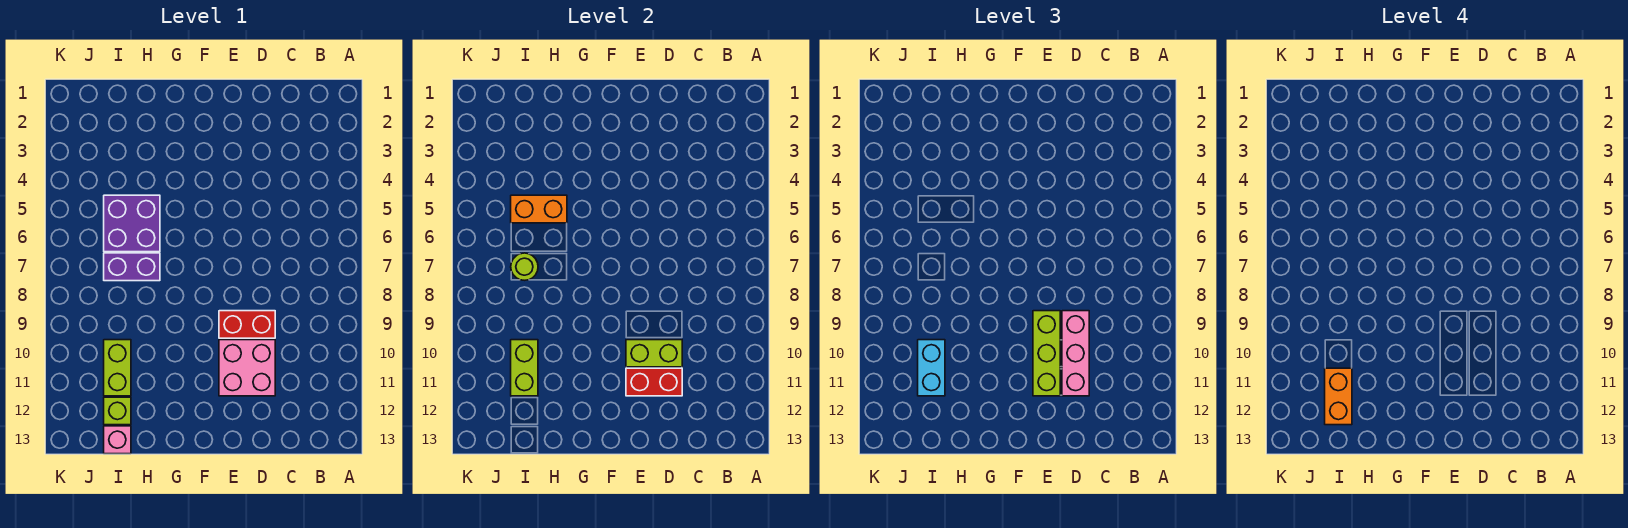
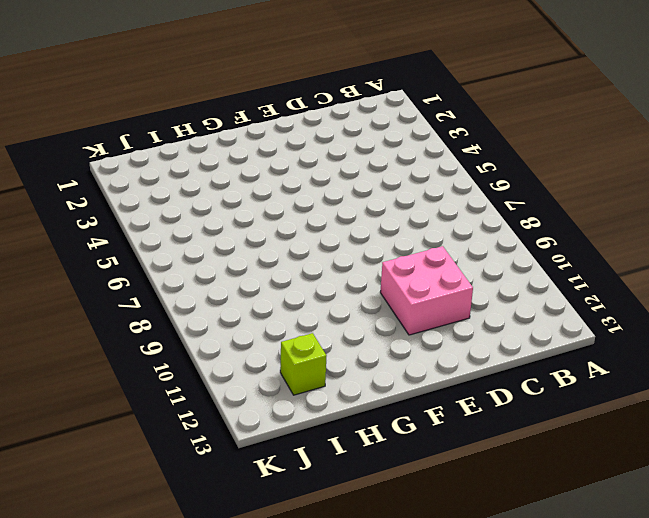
none -> red brick D9:E9 level 1
none -> purple brick H5:I6 level 1
none -> purple brick H7:I7 level 1

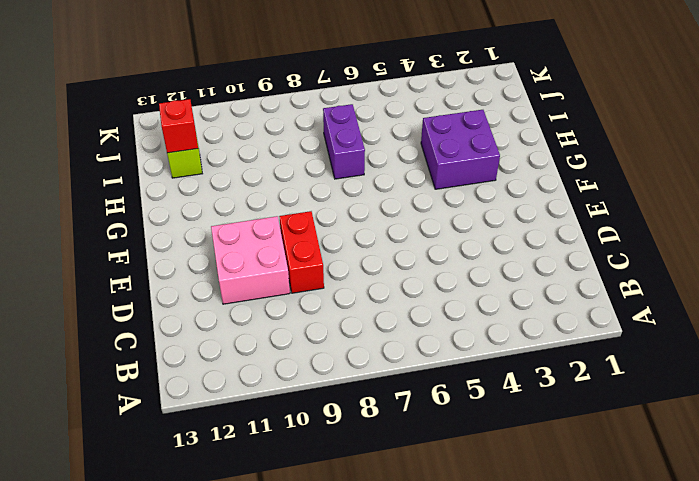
purple brick G3:H4 level 1 -> purple brick H5:I6 level 1
red brick I12 level 2 -> none
none -> lime brick I10:I11 level 1
none -> pink brick I13 level 1
none -> lime brick D10:E10 level 2

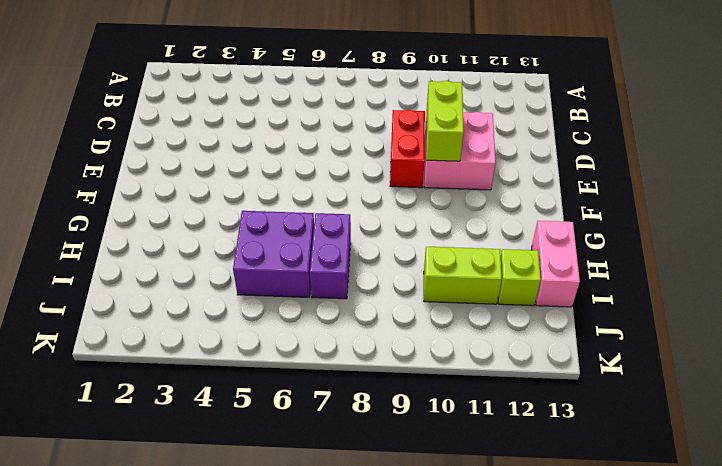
pink brick H13:I13 level 1 -> pink brick I13 level 1
none -> red brick D11:E11 level 2
none -> orange brick H5:I5 level 2
none -> lime round brick I7 level 2

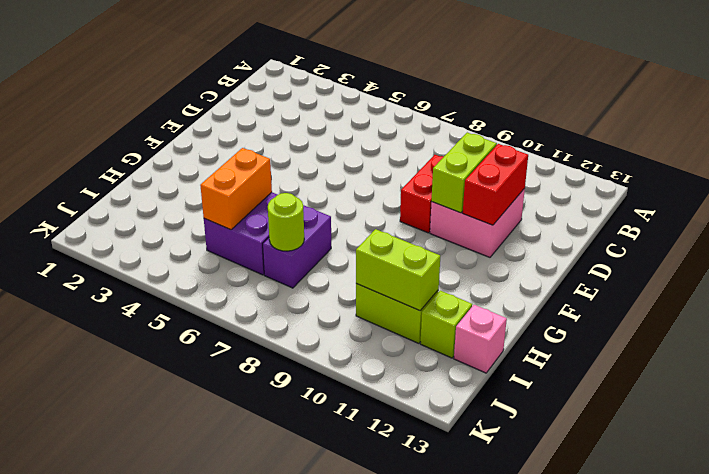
none -> pink brick D9:D11 level 3
none -> lime brick E9:E11 level 3
none -> cyan brick I10:I11 level 3

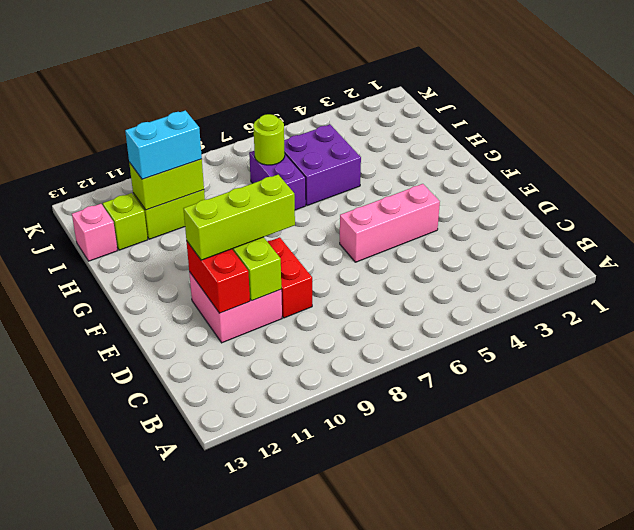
pink brick E4:E6 level 1 -> pink brick D9:D11 level 3
none -> orange brick H5:I5 level 2
none -> orange brick I11:I12 level 4

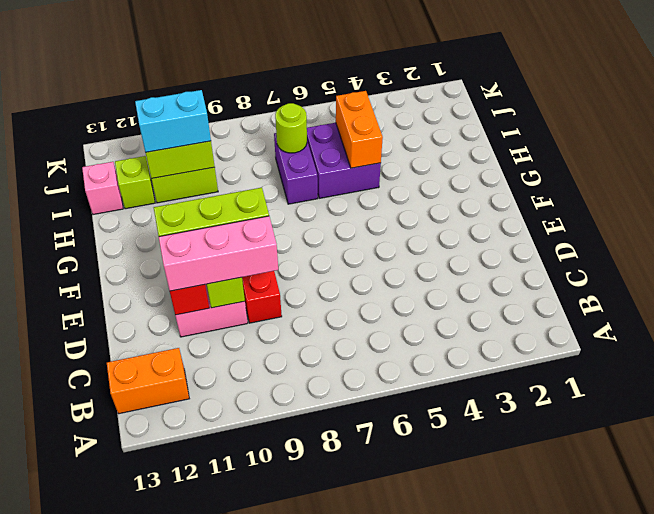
orange brick B12:B13 level 1 -> orange brick I11:I12 level 4

